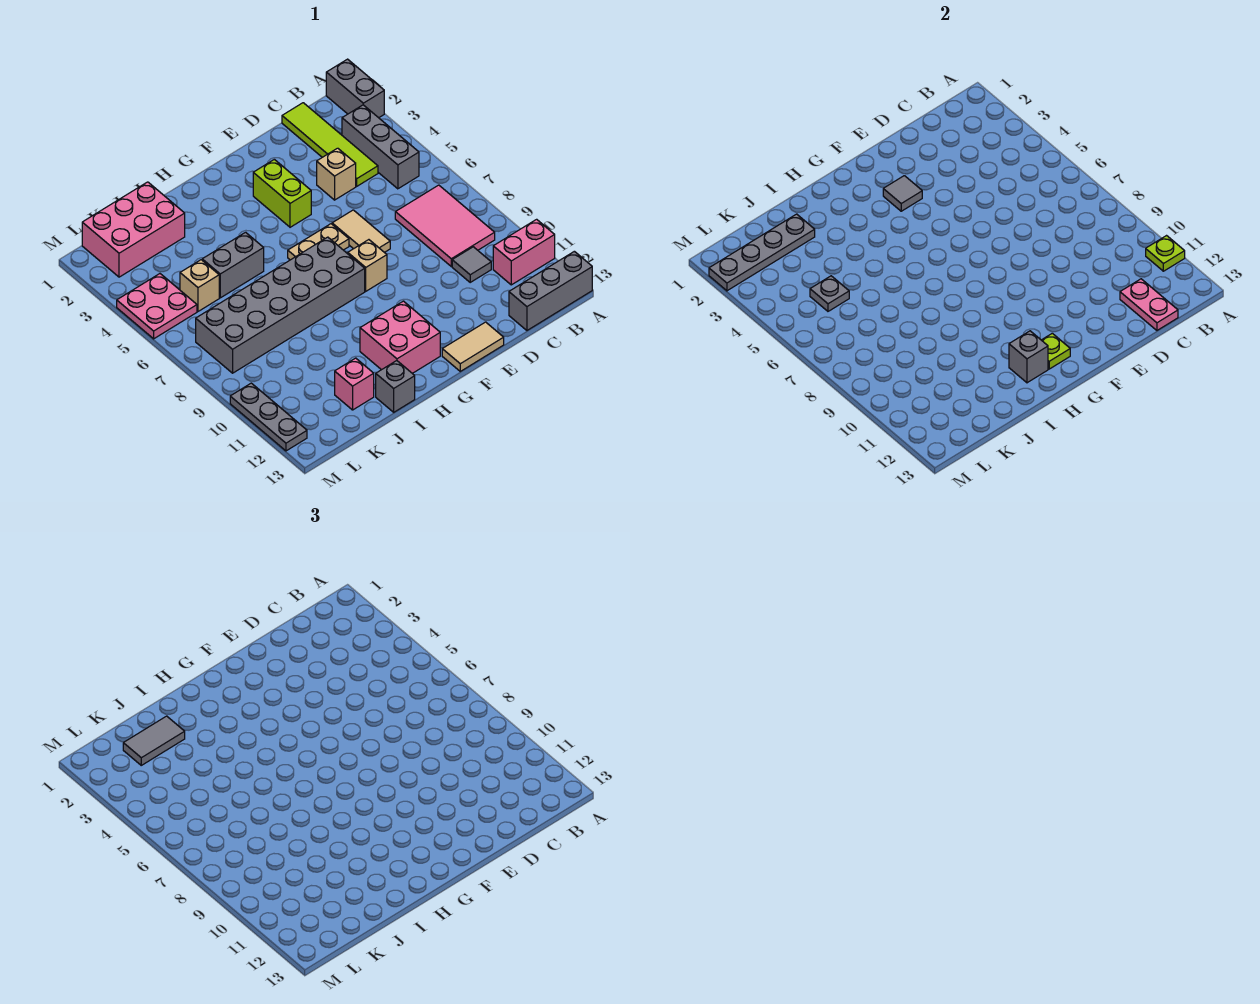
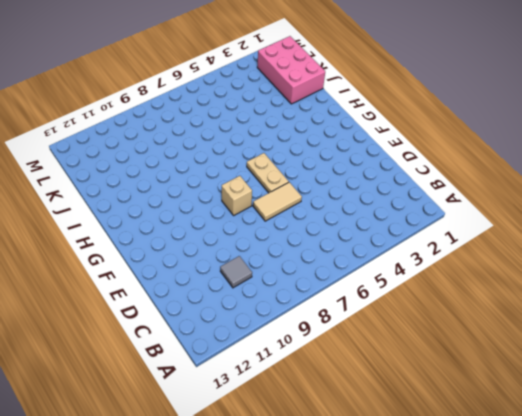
none -> grey brick A1:A2 level 1
none -> pink brick A11:B11 level 1
none -> grey brick A13:C13 level 1
none -> grey brick B3:B5 level 1

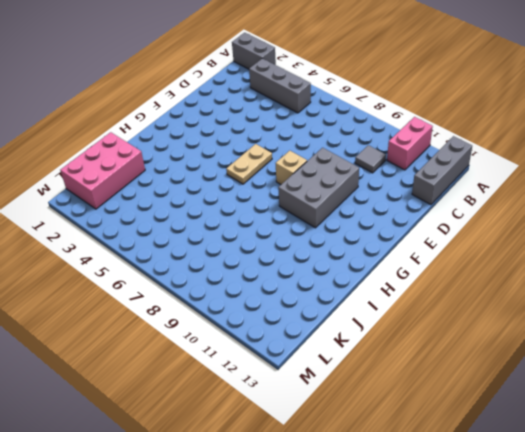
grey brick E9:G10 level 1 -> none
none -> pink tile B7:C9 level 1
none -> lime tile C1:C4 level 1
none -> tan brick D4 level 1
none -> tan tile E6:E7 level 1

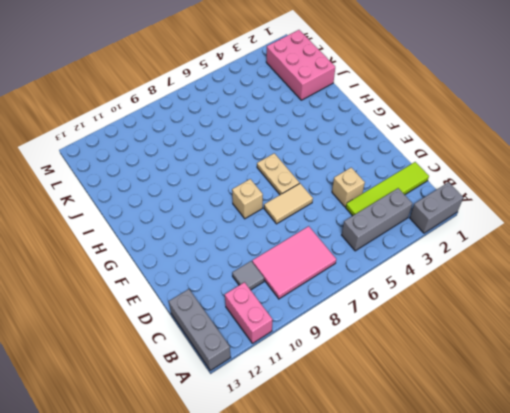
none -> tan tile E13:F13 level 1
none -> lime brick F3:F4 level 1
none -> grey brick G7:L8 level 1
none -> pink brick G11:H12 level 1

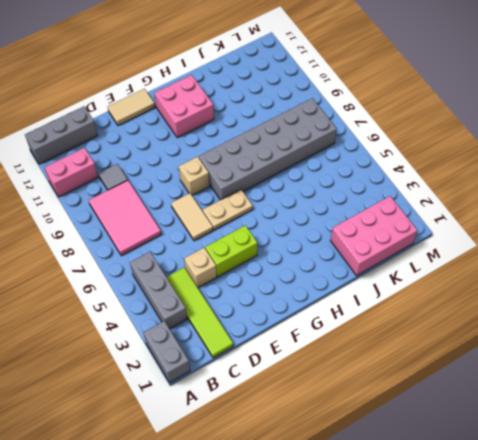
lime brick E4:F4 level 1 -> lime brick F3:F4 level 1
none -> grey brick I5:J5 level 1
none -> grey brick I13 level 1
none -> pink brick J12 level 1
none -> tan brick K5 level 1

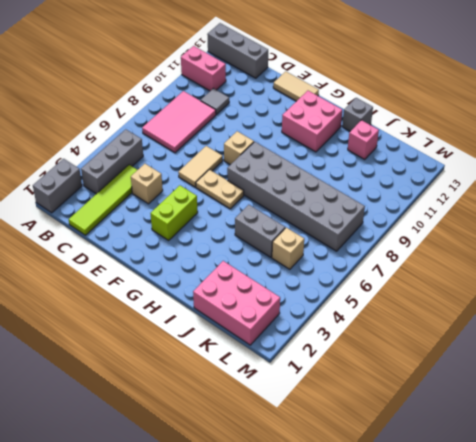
none -> pink plate L4:M5 level 1
none -> grey plate M10:M12 level 1
none -> lime plate A11 level 2
none -> pink plate C12:C13 level 2

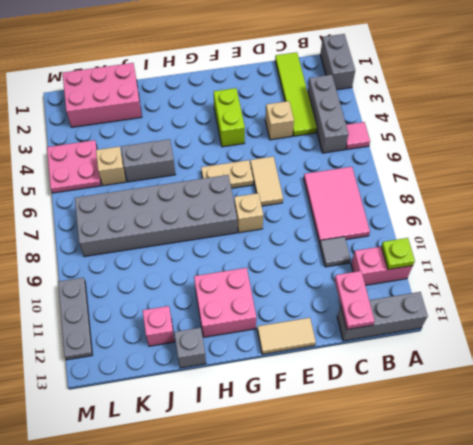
pink tile A5 level 1 -> none
none -> grey tile F3 level 2
none -> lime plate G12 level 2
none -> grey brick H12 level 2
none -> grey plate J2:M2 level 2

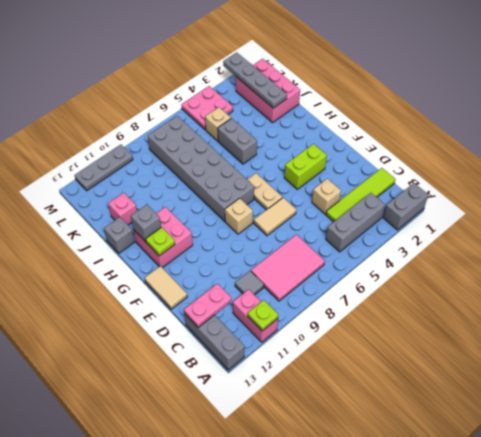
none -> grey tile F3 level 2
none -> grey plate K5 level 2
none -> grey tile J2:K2 level 3

